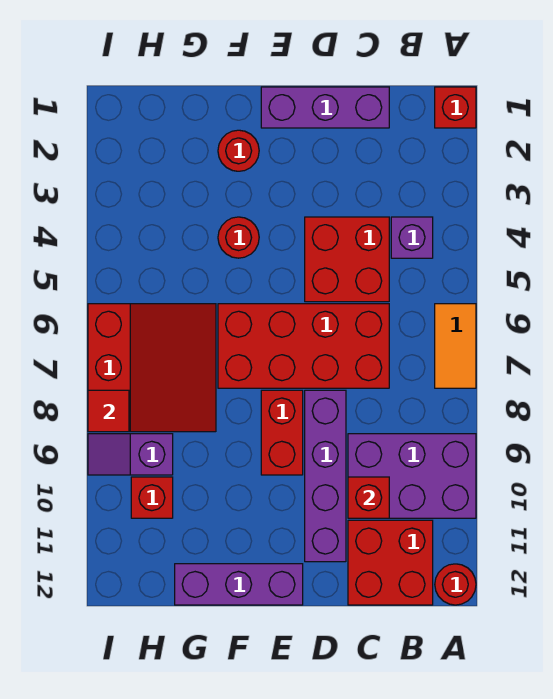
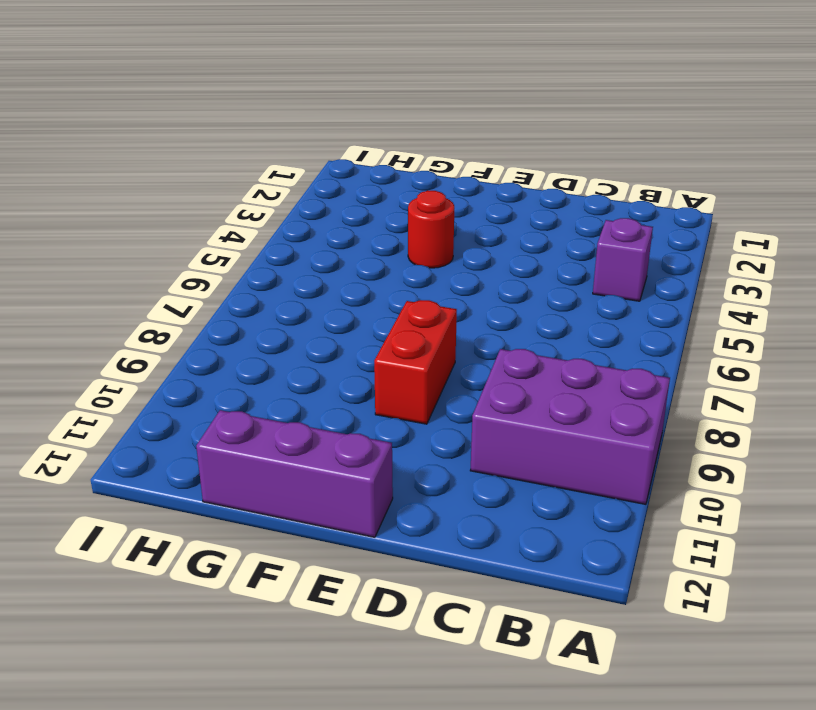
none -> red brick A1 level 1
none -> orange tile A6:A7 level 1
none -> red round brick A12 level 1

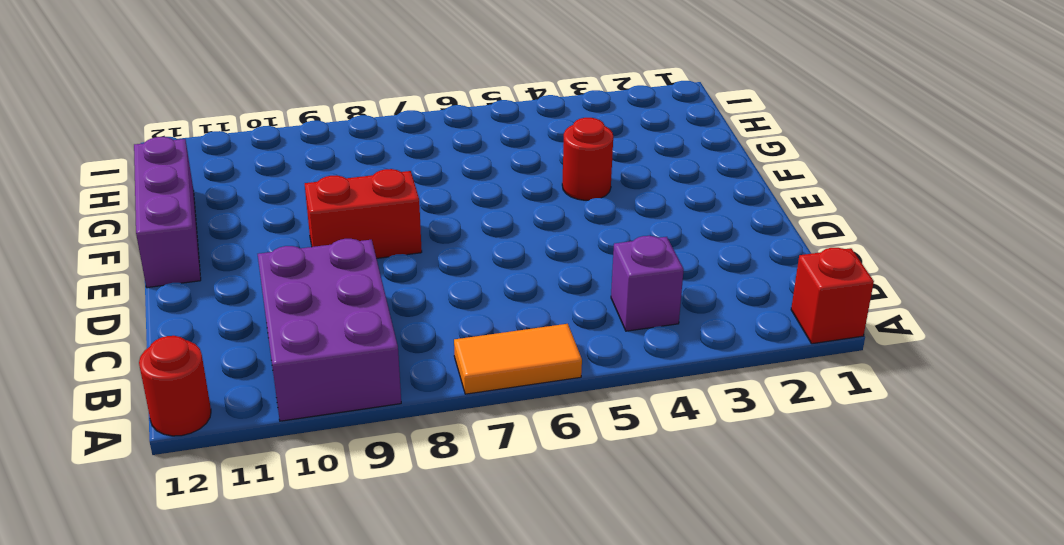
none -> red brick B11:C12 level 1
none -> purple brick C1:E1 level 1
none -> red brick C4:D5 level 1

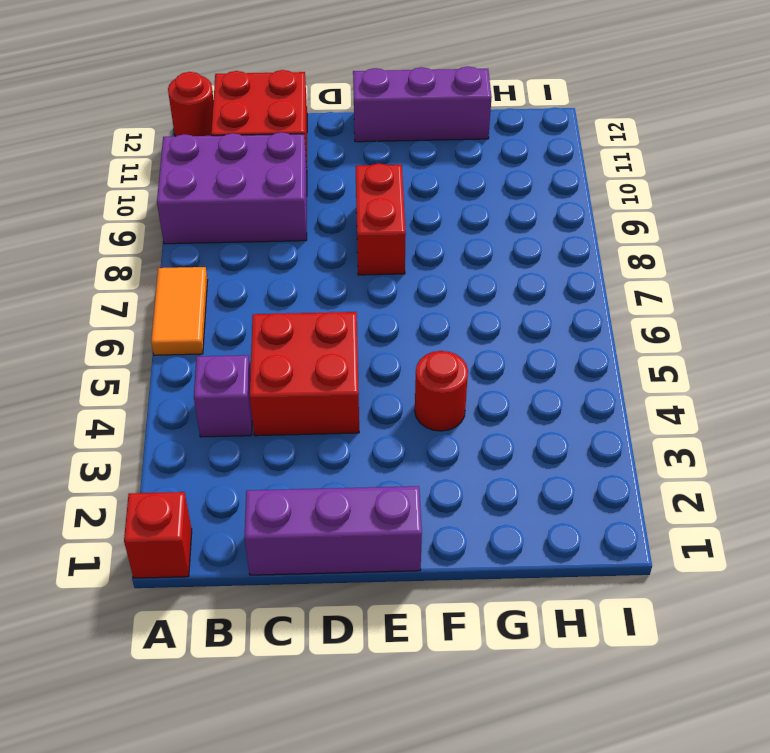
none -> red brick C6:F7 level 1
none -> purple brick D8:D11 level 1
none -> red round brick F2 level 1

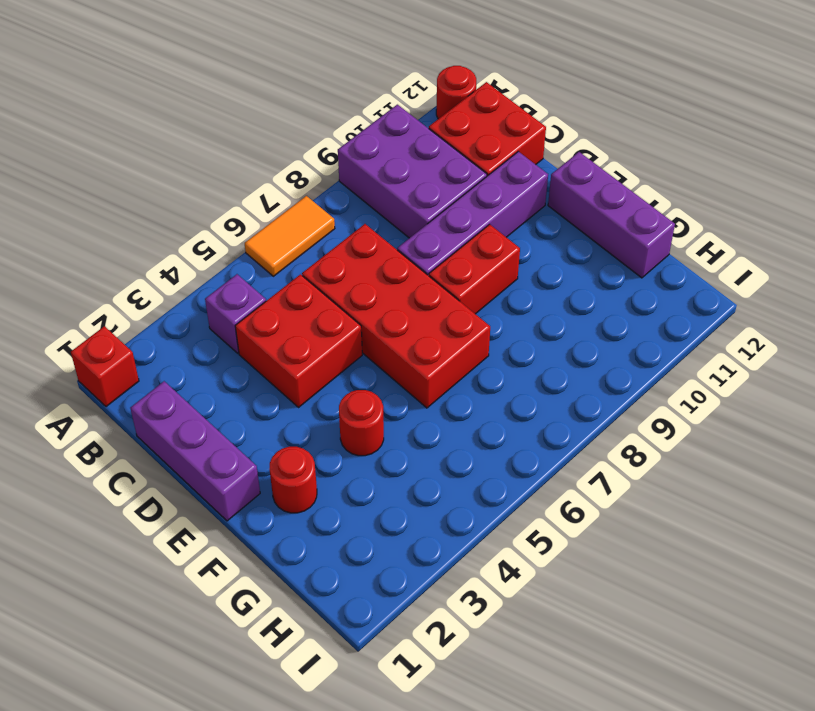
none -> red slope G6:I8 level 1 top I
none -> purple slope H9:I9 level 1 top H
none -> red brick H10 level 1

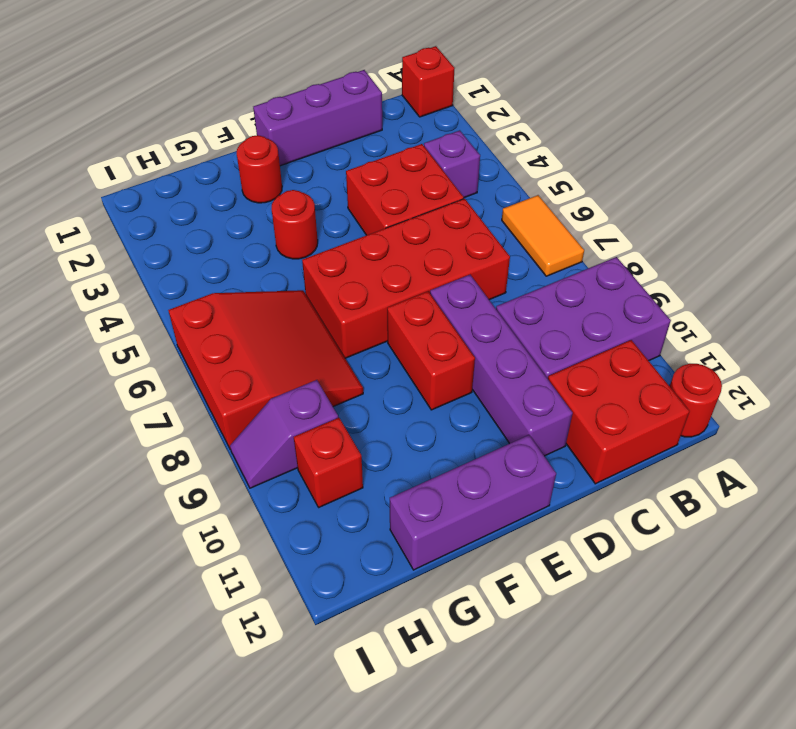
none -> red brick C10 level 2
none -> red tile I8 level 2

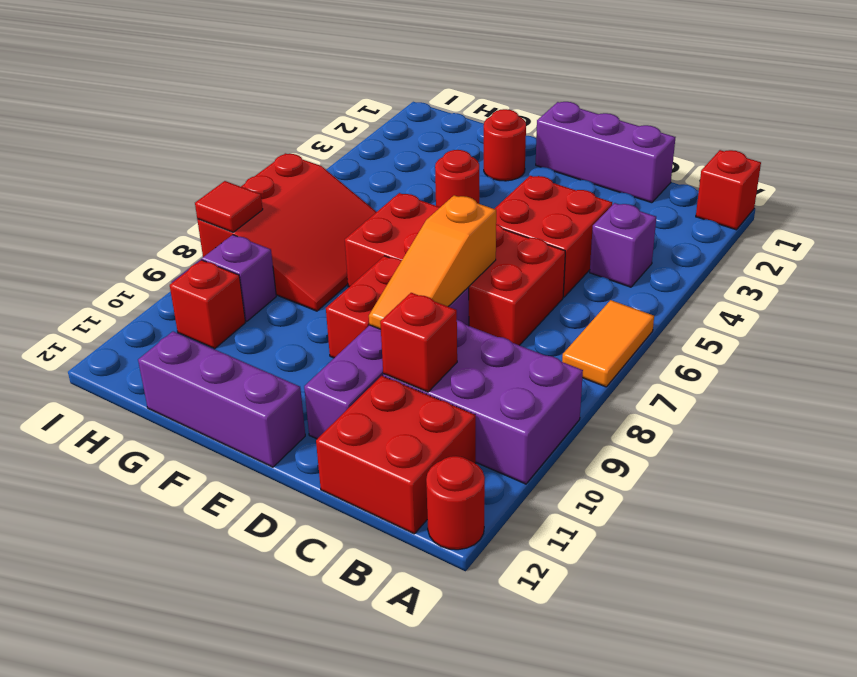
orange slope D7:D9 level 2 top 7 -> none

